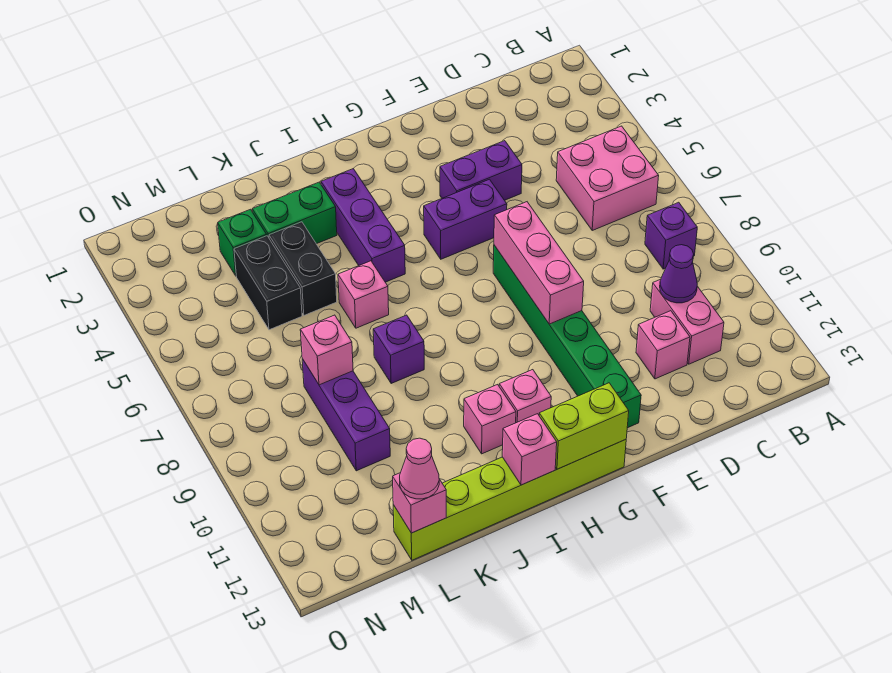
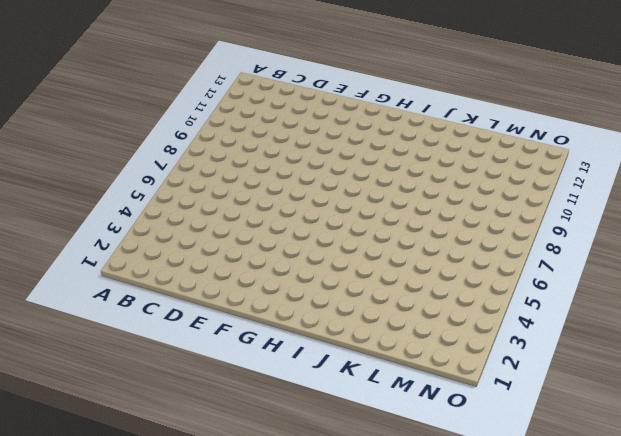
none -> pink brick B5:C6 level 1
none -> purple brick B8 level 1
none -> pink brick C10:C11 level 1

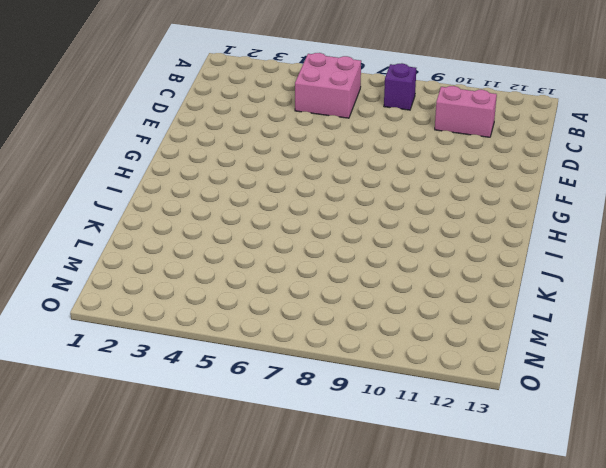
none -> pink brick D11 level 1
none -> purple brick E4:F4 level 1
none -> purple brick F5:G5 level 1

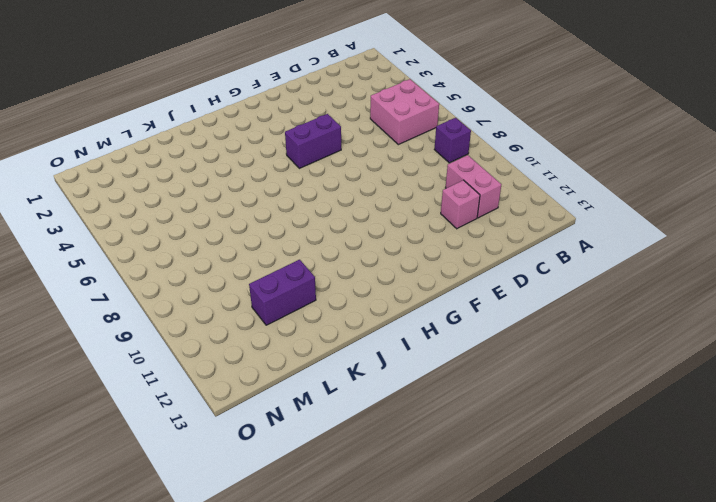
purple brick K11:L11 level 1 -> purple brick E4:F4 level 1
none -> green brick F7:F12 level 1
none -> lime brick G13:L13 level 1
none -> pink brick H11 level 1

